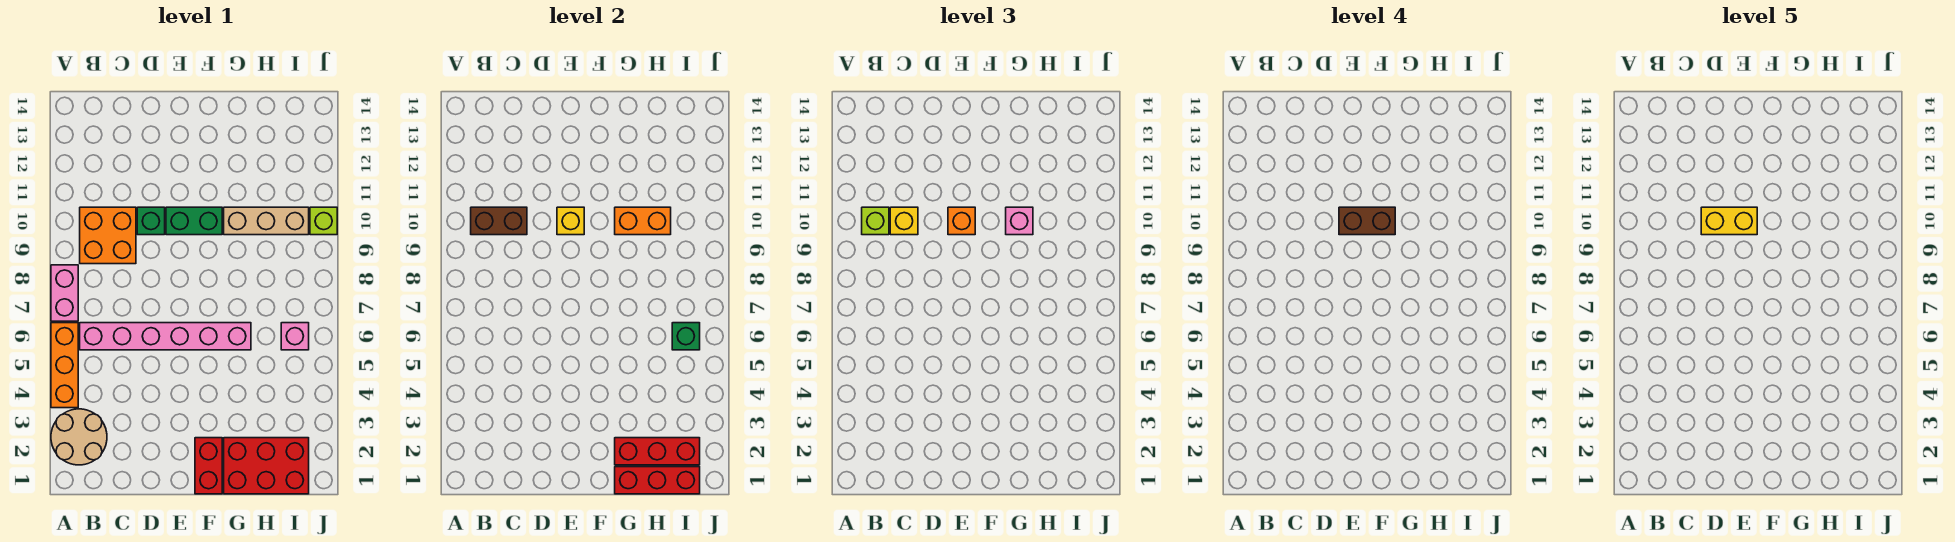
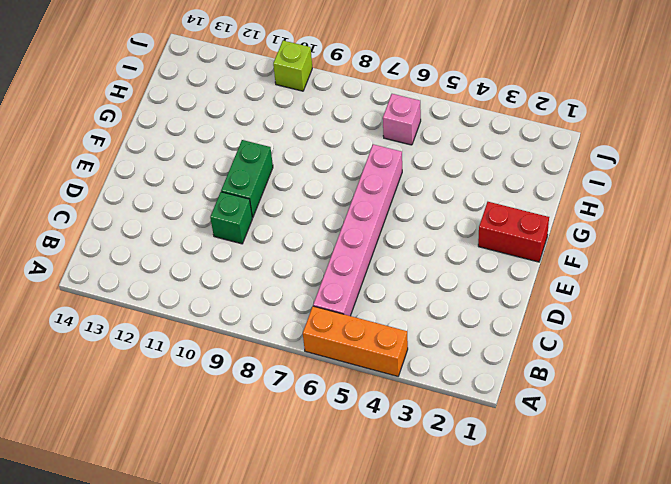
none -> tan round brick A2:B3 level 1
none -> pink brick A7:A8 level 1
none -> orange brick B9:C10 level 1

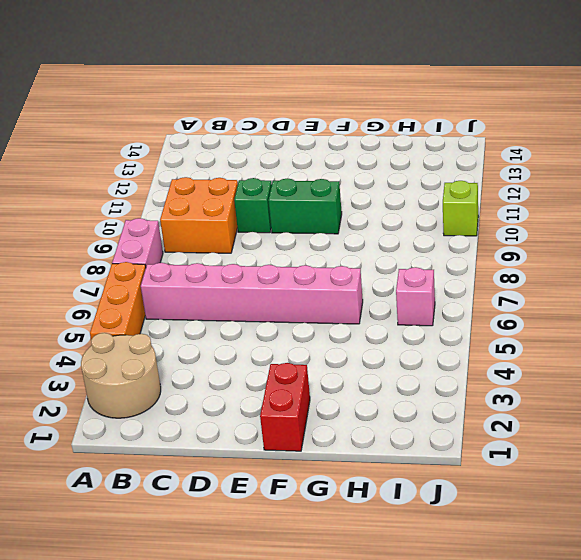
none -> red brick G1:I2 level 1
none -> tan brick G10:I10 level 1
none -> brown brick B10:C10 level 2

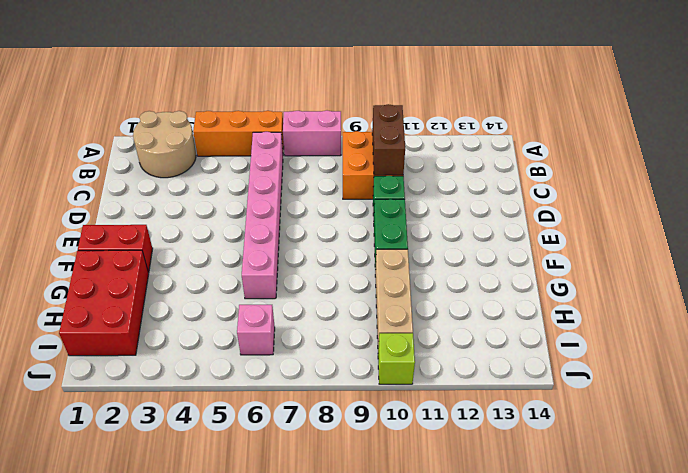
none -> yellow brick E10 level 2
none -> red brick G1:I1 level 2
none -> red brick G2:I2 level 2

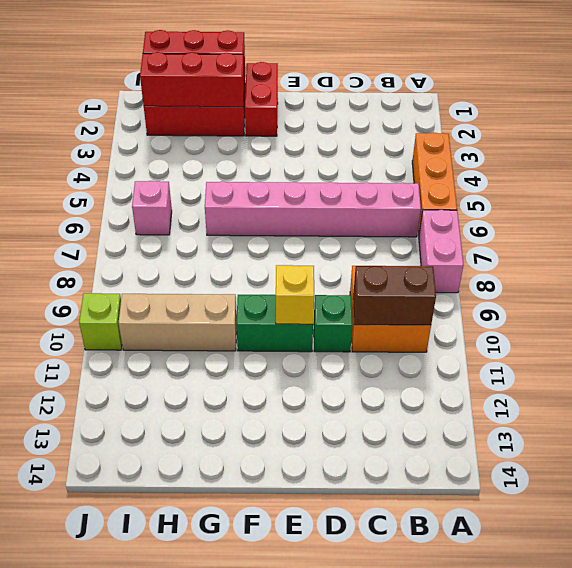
none -> tan round brick A2:B3 level 1
none -> orange brick G10:H10 level 2
none -> green brick I6 level 2

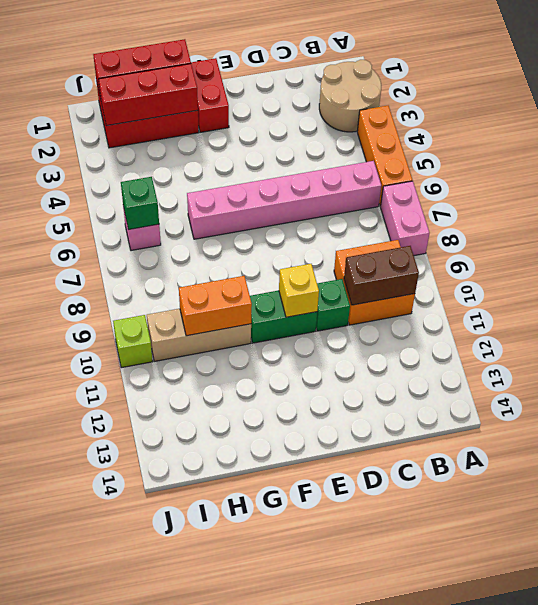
none -> lime brick B10 level 3
none -> yellow brick C10 level 3
none -> orange brick E10 level 3

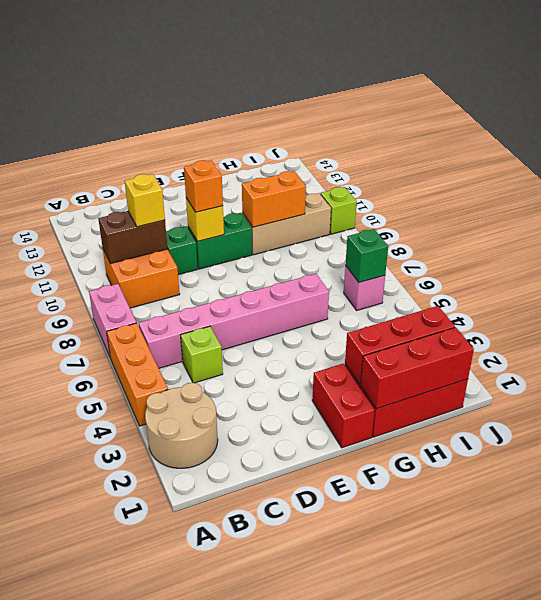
lime brick C5 level 1 -> lime brick B10 level 3
none -> pink brick G10 level 3
none -> brown brick E10:F10 level 4
none -> yellow brick D10:E10 level 5

